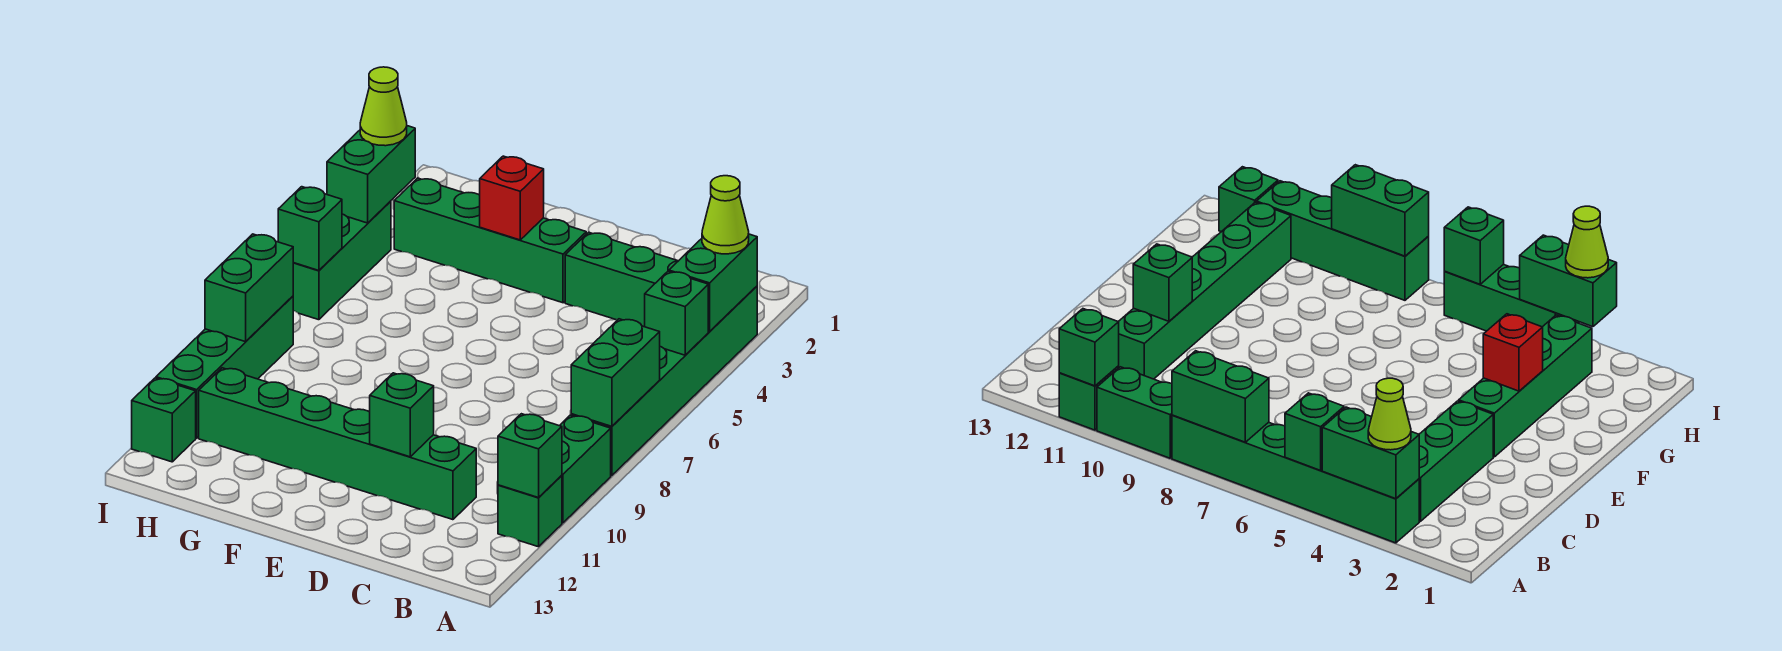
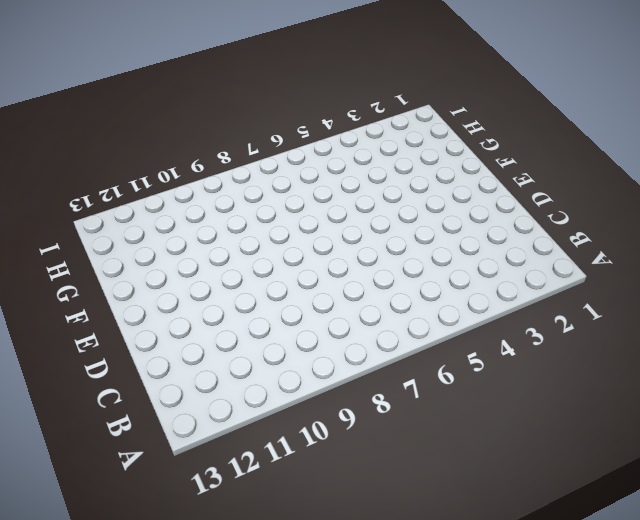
none -> green brick A3:A8 level 1
none -> green brick A9:A10 level 1
none -> green brick A11 level 1

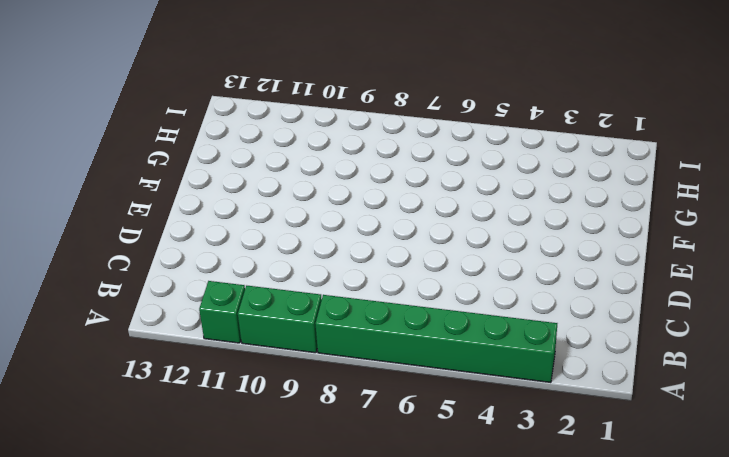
none -> green brick B3:D3 level 1
none -> green brick C11:H11 level 1
none -> green brick E3:H3 level 1

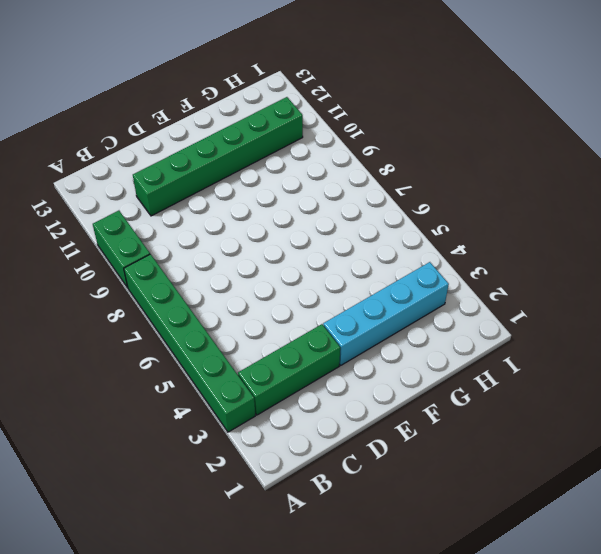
cyan brick E3:H3 level 1 -> green brick E3:H3 level 1
none -> green brick A11 level 1
none -> green brick I4:I6 level 1
none -> green brick I8:I11 level 1

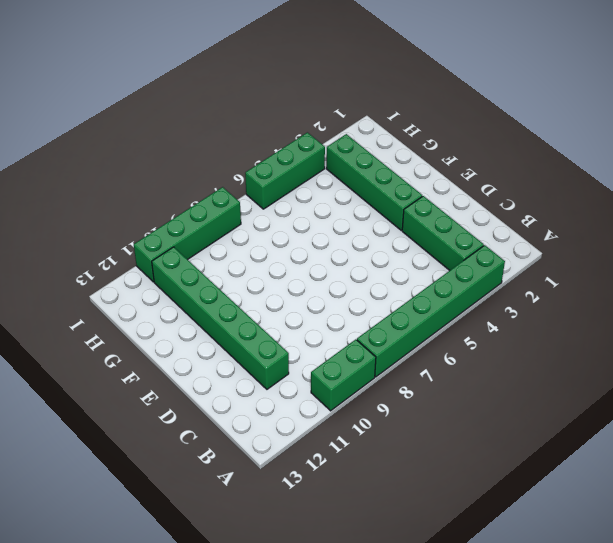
none -> green brick A11 level 1
none -> green brick I12 level 1
none -> green brick A3:A4 level 2

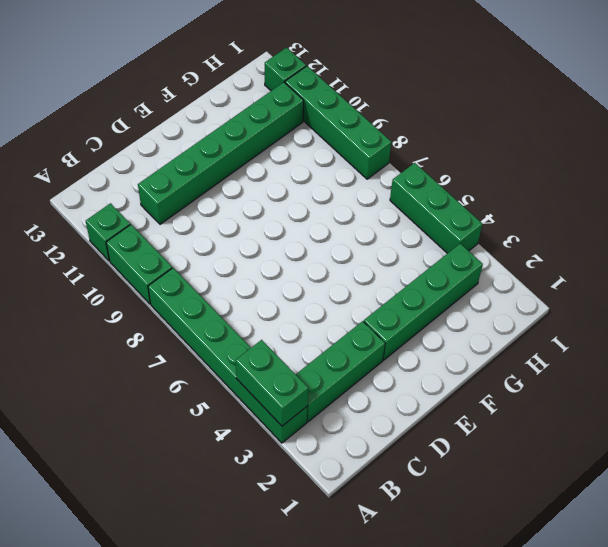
none -> green brick A5 level 2
none -> green brick A7:A8 level 2
none -> green brick A11 level 2

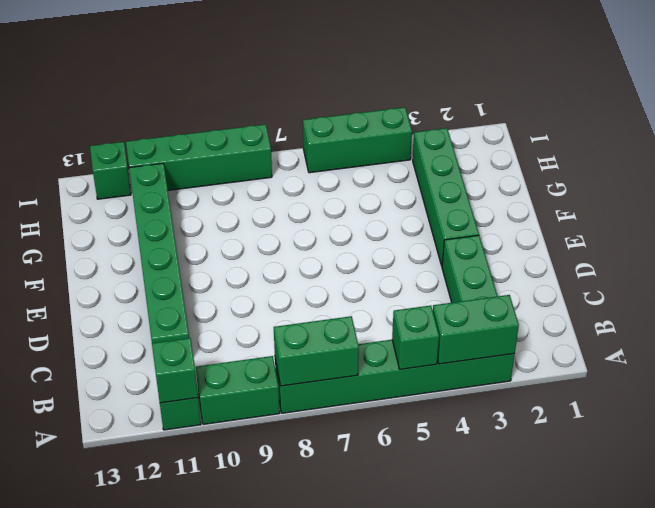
none -> green brick D11 level 2
none -> red brick F3 level 2
none -> green brick I3:I4 level 2

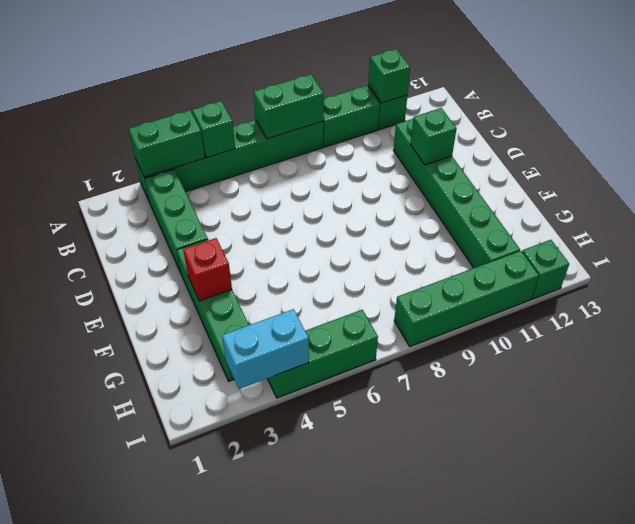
cyan brick I3:I4 level 2 -> green brick I3:I4 level 2
none -> green brick I6 level 2
none -> green brick I8:I9 level 2
none -> lime cone A3 level 3

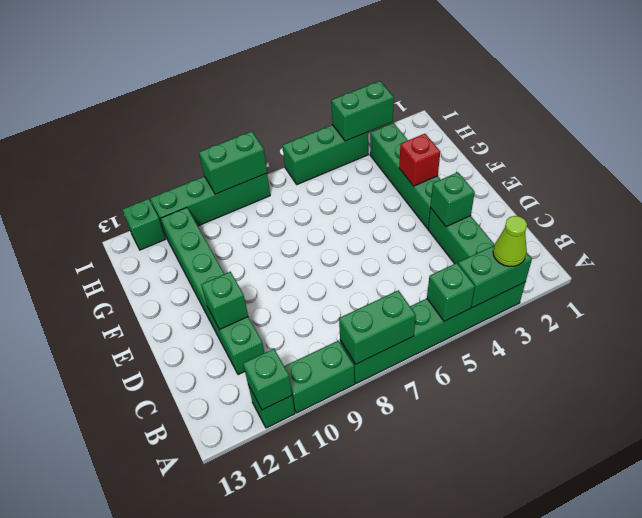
green brick D3 level 2 -> green brick I6 level 2
none -> lime cone I3 level 3

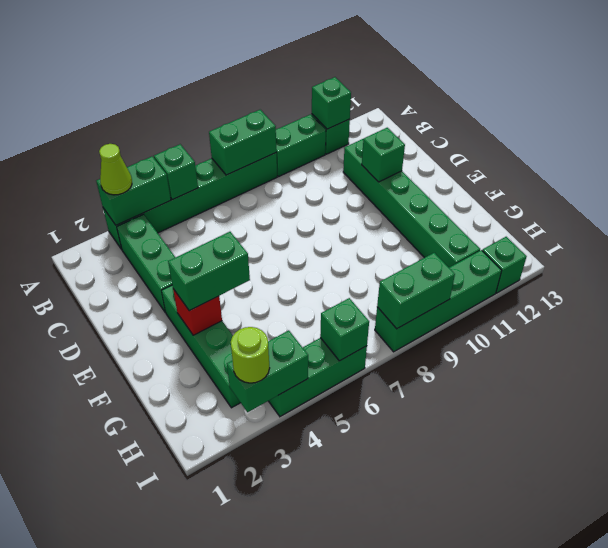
green brick F3:F4 level 3 -> none
lime round brick I3 level 3 -> lime cone I3 level 3

